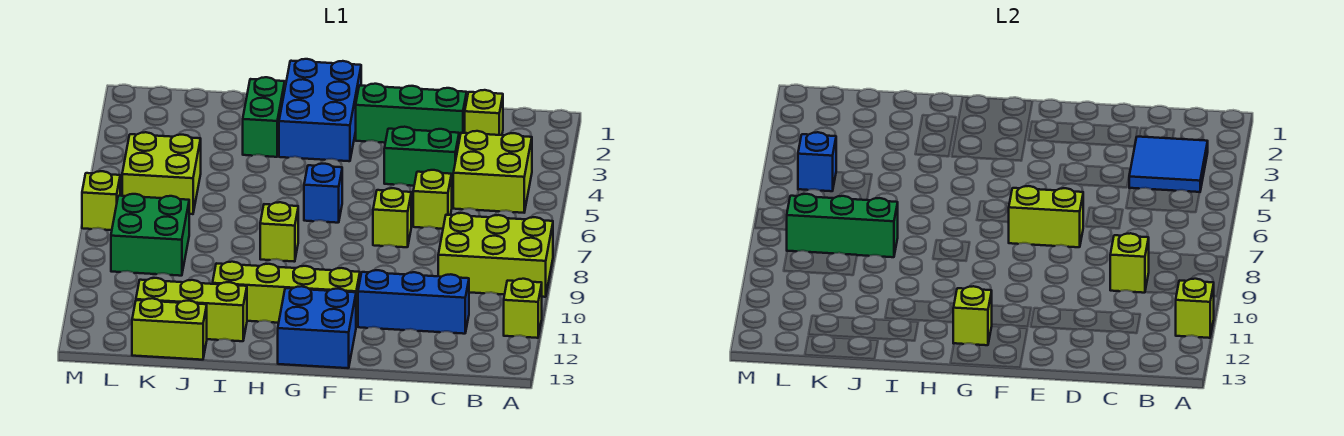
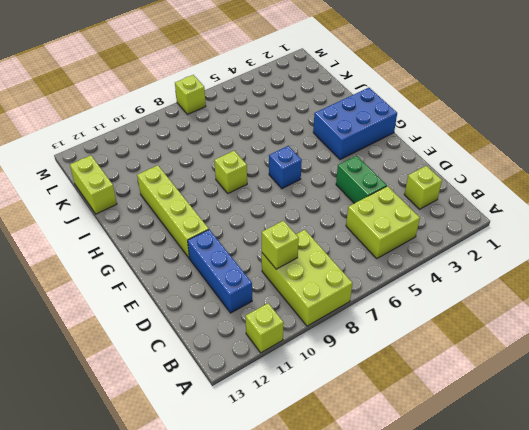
none -> green brick D2:F2 level 1
none -> lime brick D6 level 1
none -> lime brick E7 level 1

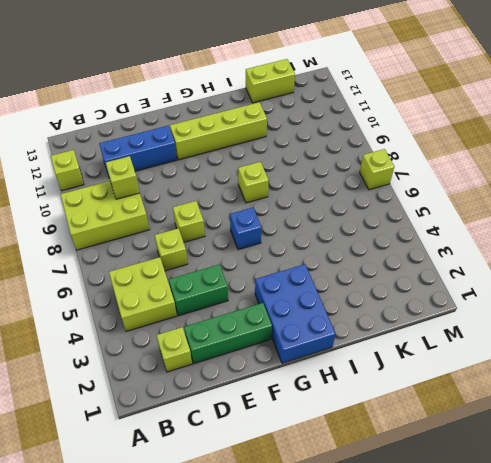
none -> blue brick F12:G13 level 1
none -> green brick I2:I3 level 1
none -> lime brick I12:K12 level 1

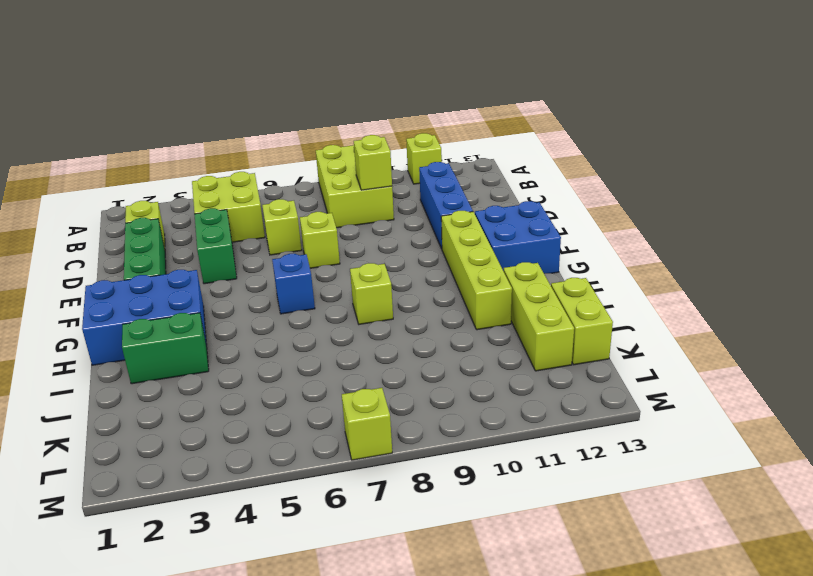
none -> lime brick K5:L6 level 1
none -> green brick K8:L9 level 1
none -> lime brick A11 level 2

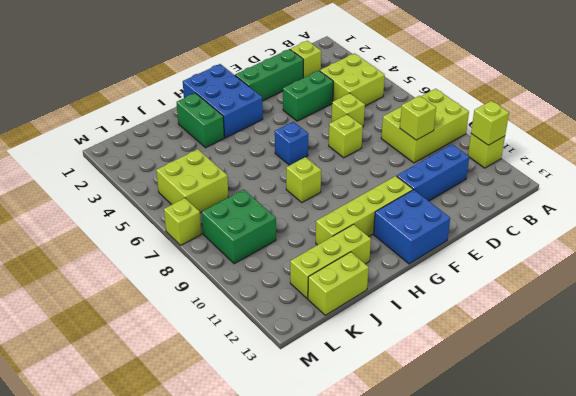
none -> blue tile B3:C4 level 2
none -> lime brick E7:F7 level 2
none -> lime brick G12 level 2

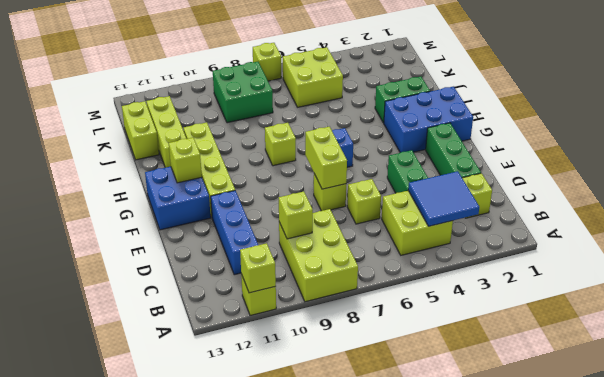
none -> green brick J8:L8 level 2
none -> blue brick L5 level 2

